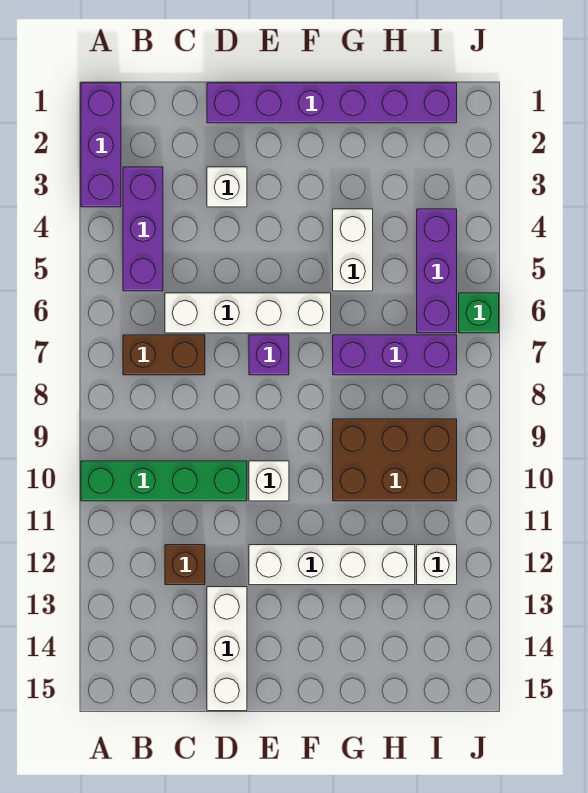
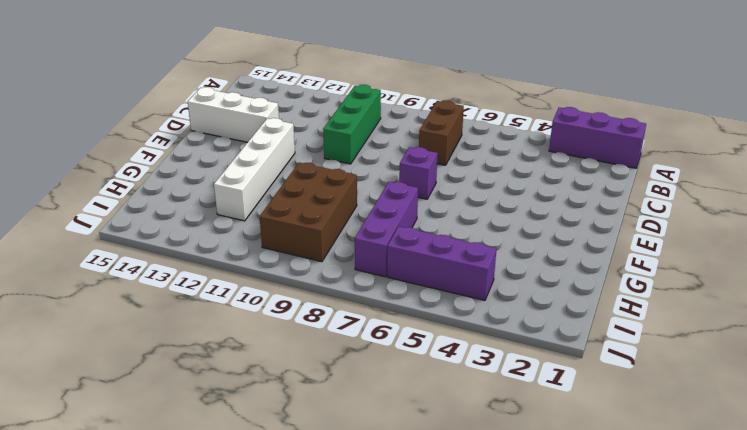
green brick B10:D10 level 1 -> green brick A10:D10 level 1
none -> purple brick B3:B5 level 1
none -> white brick C6:F6 level 1
none -> brown brick C12 level 1

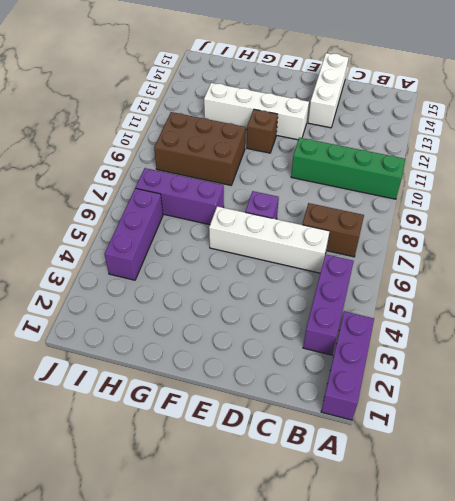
brown brick F11 level 1 -> brown brick C12 level 1
none -> purple brick D1:I1 level 1
none -> white brick D3 level 1
none -> white brick E10 level 1

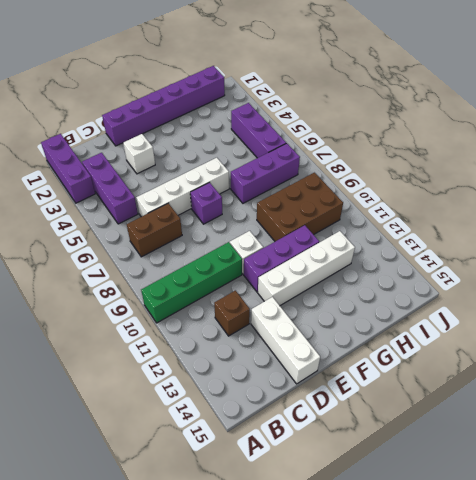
purple brick E11:G11 level 1 -> none
none -> white brick G4:G5 level 1
none -> white brick I12 level 1
none -> green brick J6 level 1

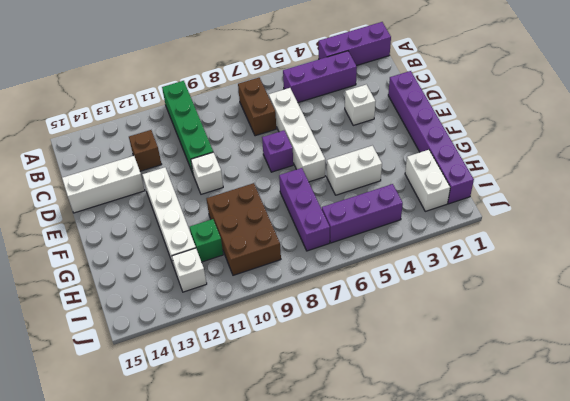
white brick H2:I2 level 1 -> none
green brick H11 level 1 -> green brick J6 level 1

